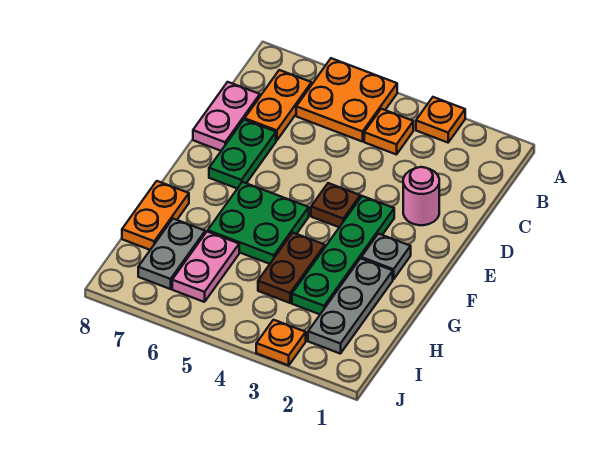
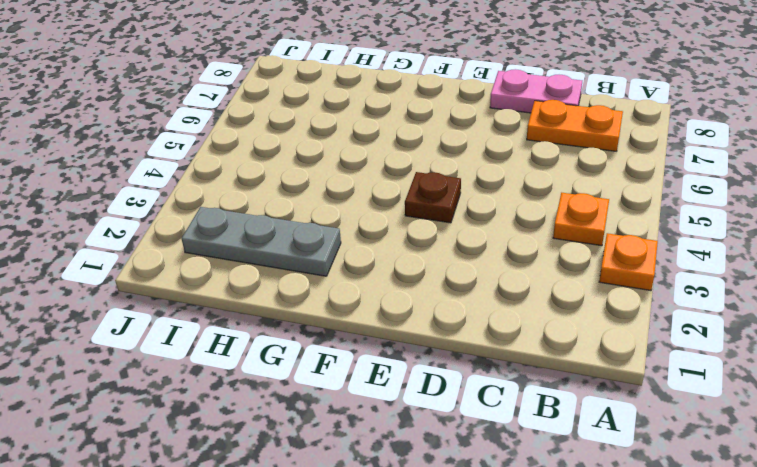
none -> orange plate A5:B6 level 1
none -> pink round brick D2 level 1
none -> green plate D7:E7 level 1

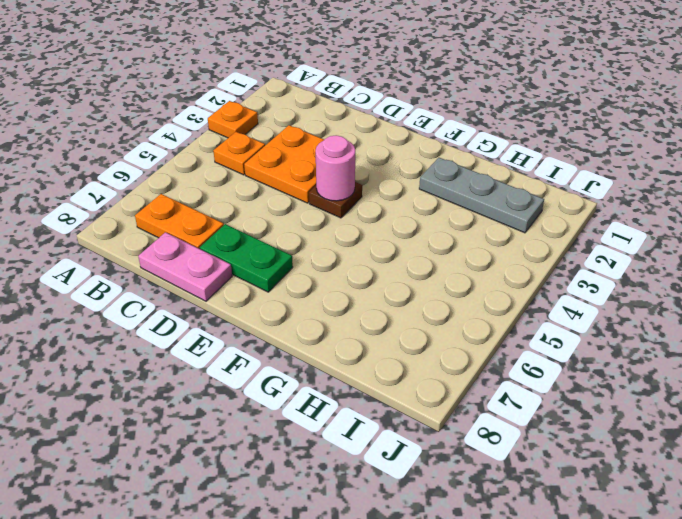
orange plate C3:D4 level 1 -> orange plate A5:B6 level 1
pink round brick E4 level 2 -> pink round brick D2 level 1
none -> green plate E3:H3 level 1
none -> grey plate F2 level 1
none -> green plate F5:G6 level 1

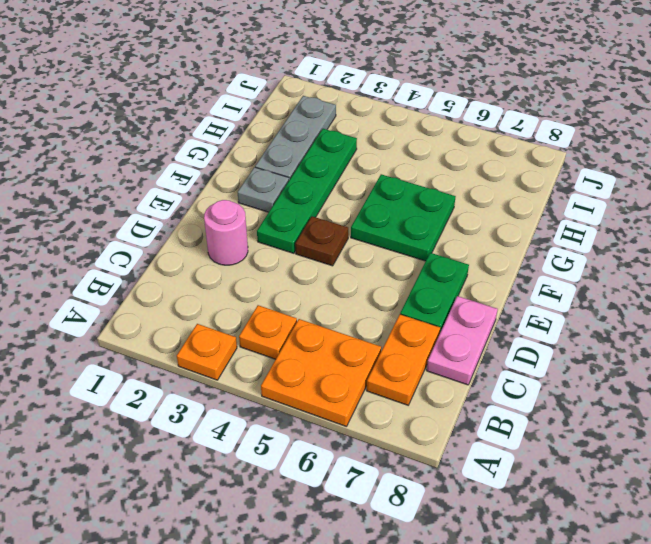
none -> brown plate G4:H4 level 1
none -> orange plate G8:H8 level 1
none -> pink plate H6:I6 level 1

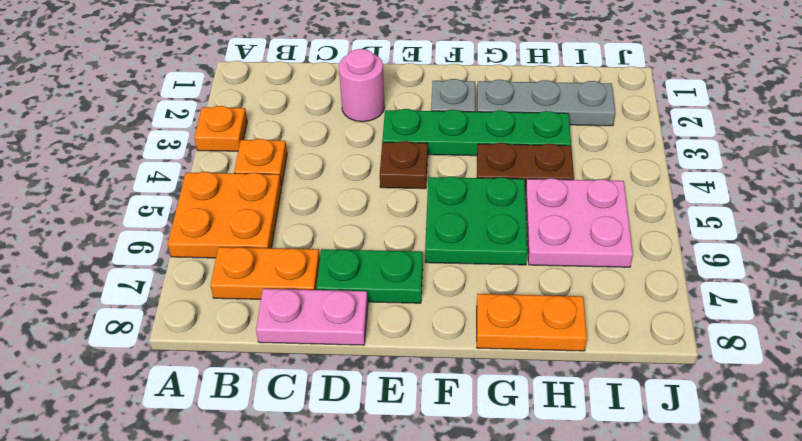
pink plate H5:I6 level 1 -> pink plate H6:I6 level 1
none -> grey plate H7:I7 level 1
none -> orange plate J3 level 1

